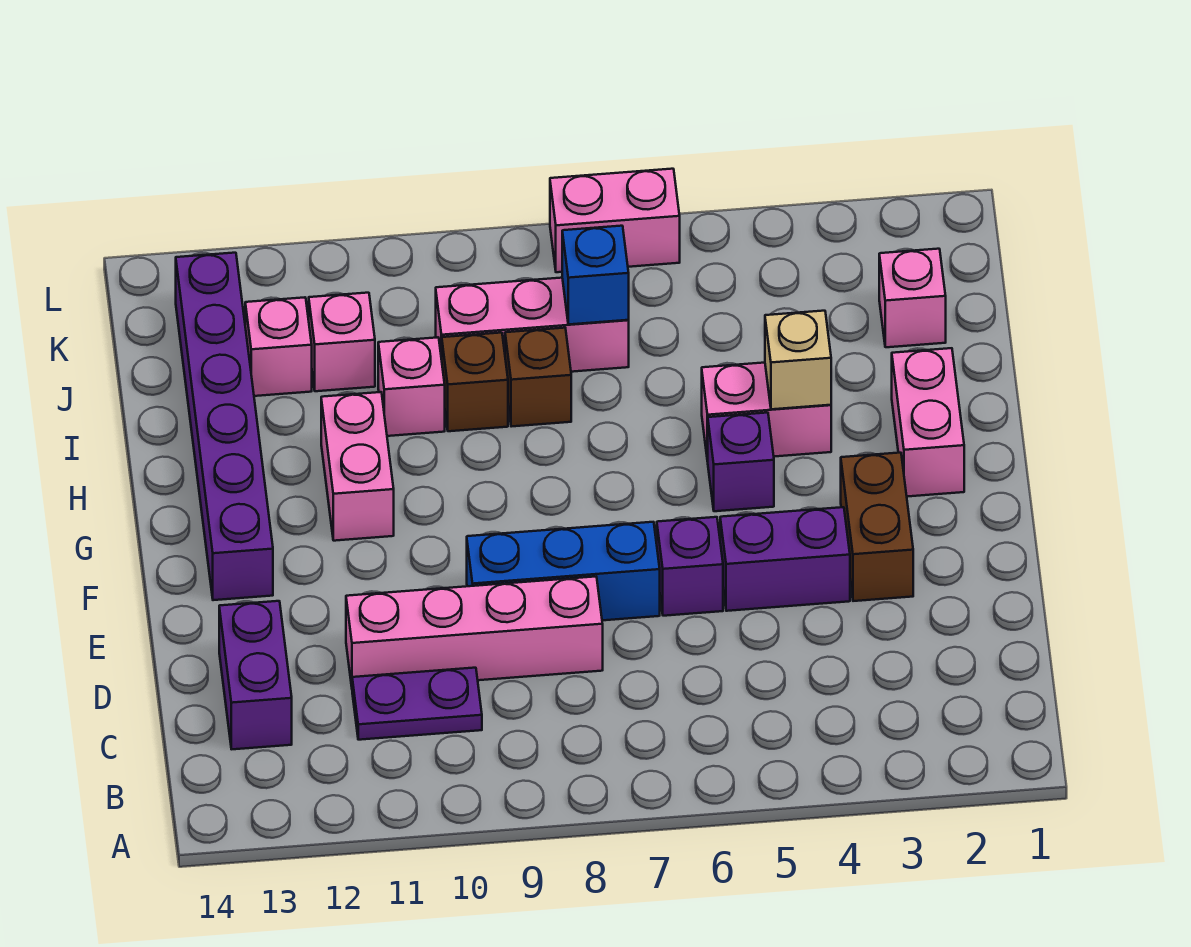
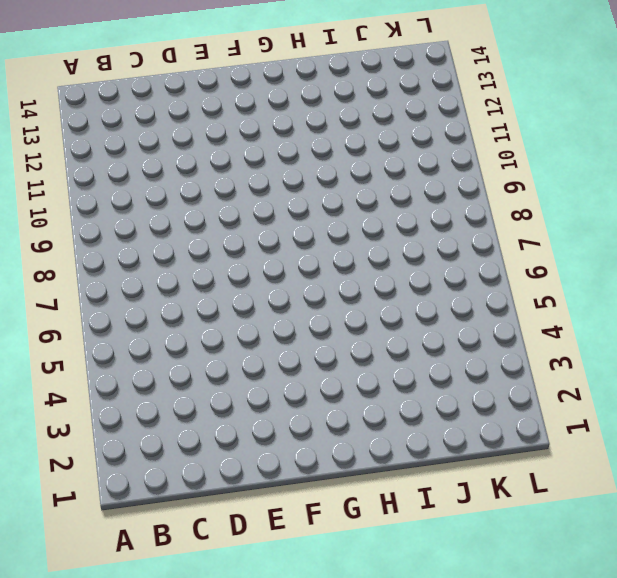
none -> purple plate C10:C11 level 1
none -> purple brick C13:D13 level 1
none -> pink brick D8:D11 level 1

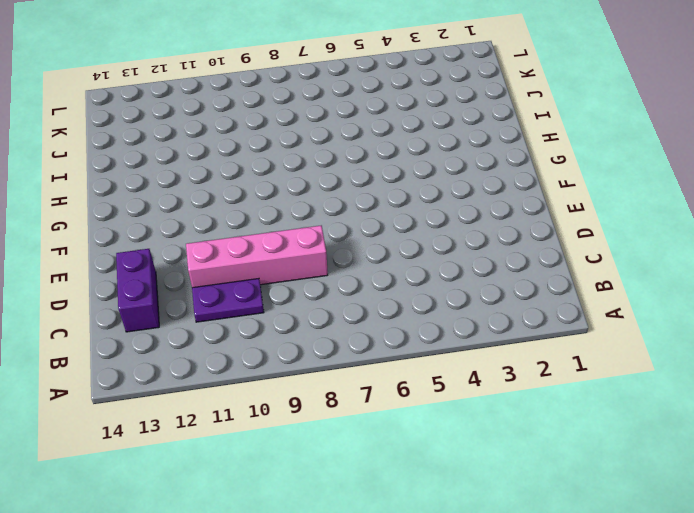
none -> brown brick E3:F3 level 1
none -> purple brick E4:E5 level 1
none -> purple brick E6 level 1

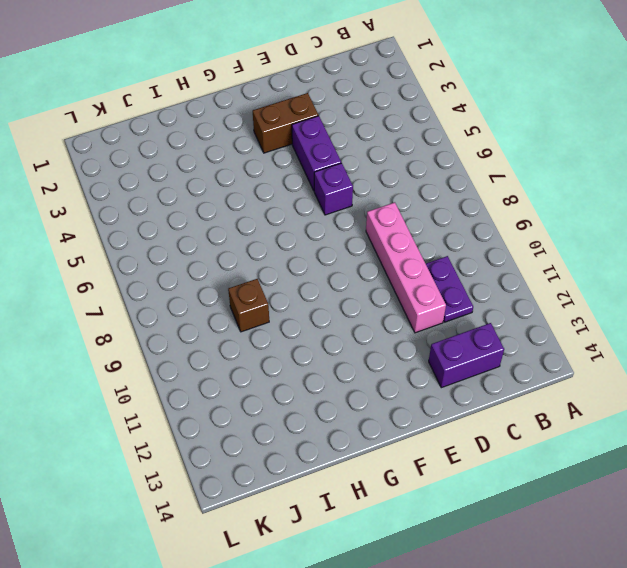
none -> blue brick E7:E9 level 1
none -> purple brick F13:K13 level 1
none -> pink brick G2:H2 level 1

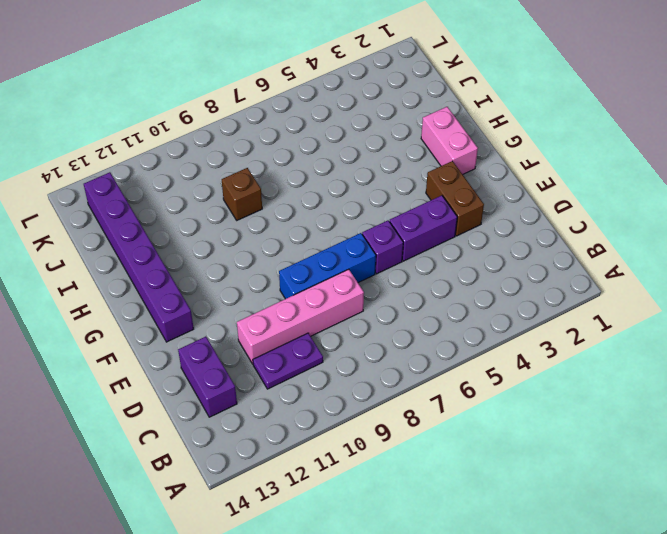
none -> purple brick G5 level 1
none -> pink brick G11:H11 level 1
none -> pink brick H4:H5 level 1

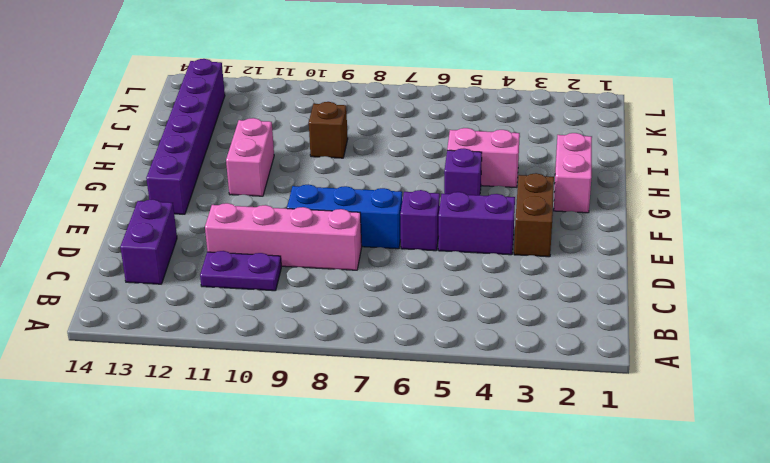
none -> brown brick I8 level 1
none -> pink brick I10 level 1
none -> pink brick J2 level 1

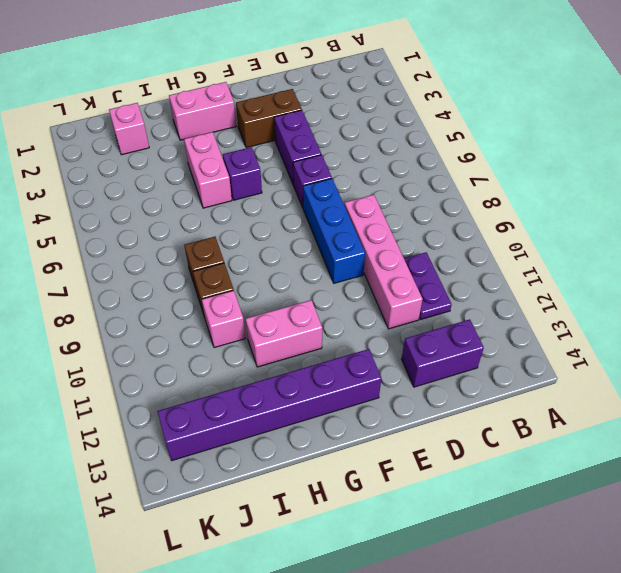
none -> pink brick J7:J9 level 1
none -> pink brick J11 level 1
none -> pink brick J12 level 1

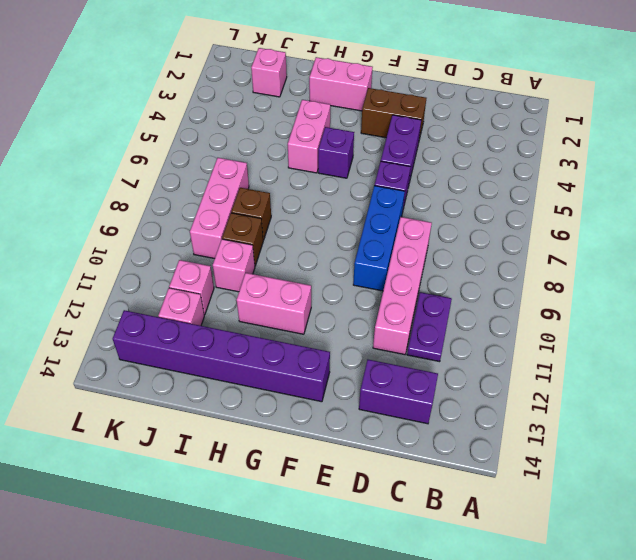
none -> pink brick L6:L7 level 1
none -> tan brick H4 level 2
none -> blue brick J7 level 2

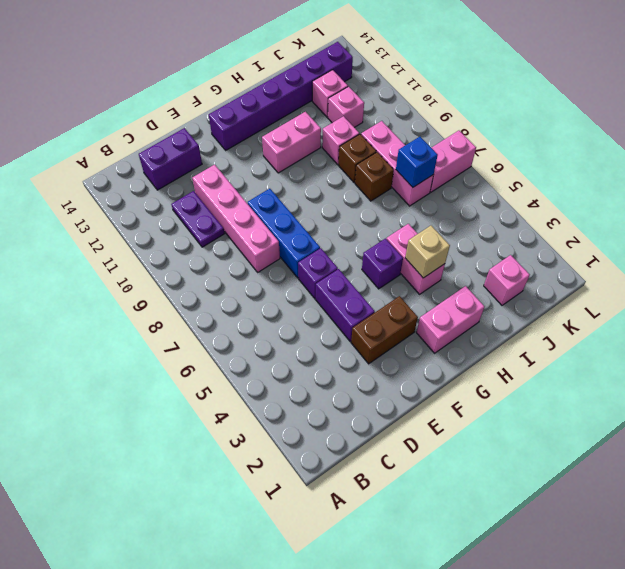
pink brick K7:L7 level 1 -> pink brick L6:L7 level 1

